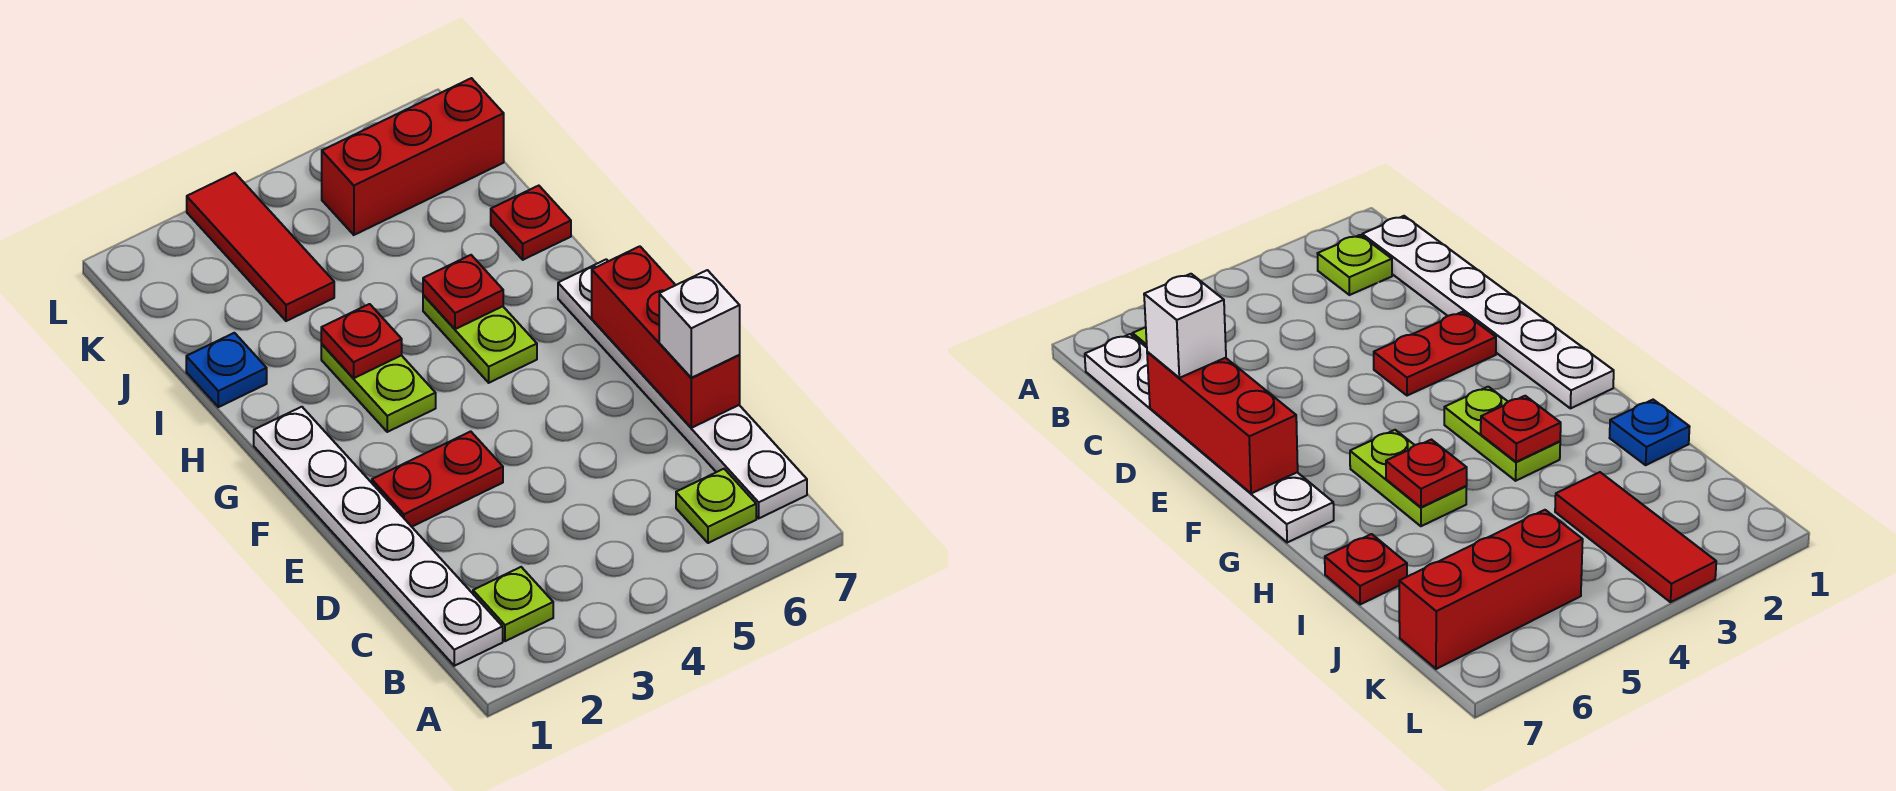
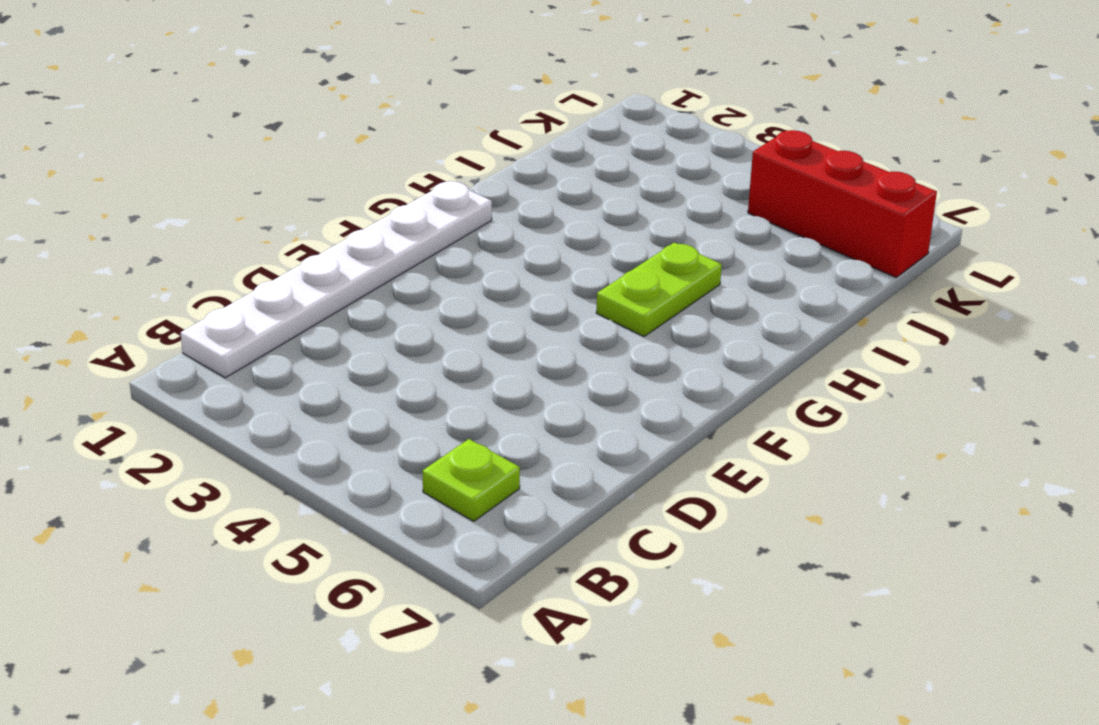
none -> lime plate B2 level 1
none -> white plate B7:G7 level 1
none -> red plate E2:E3 level 1

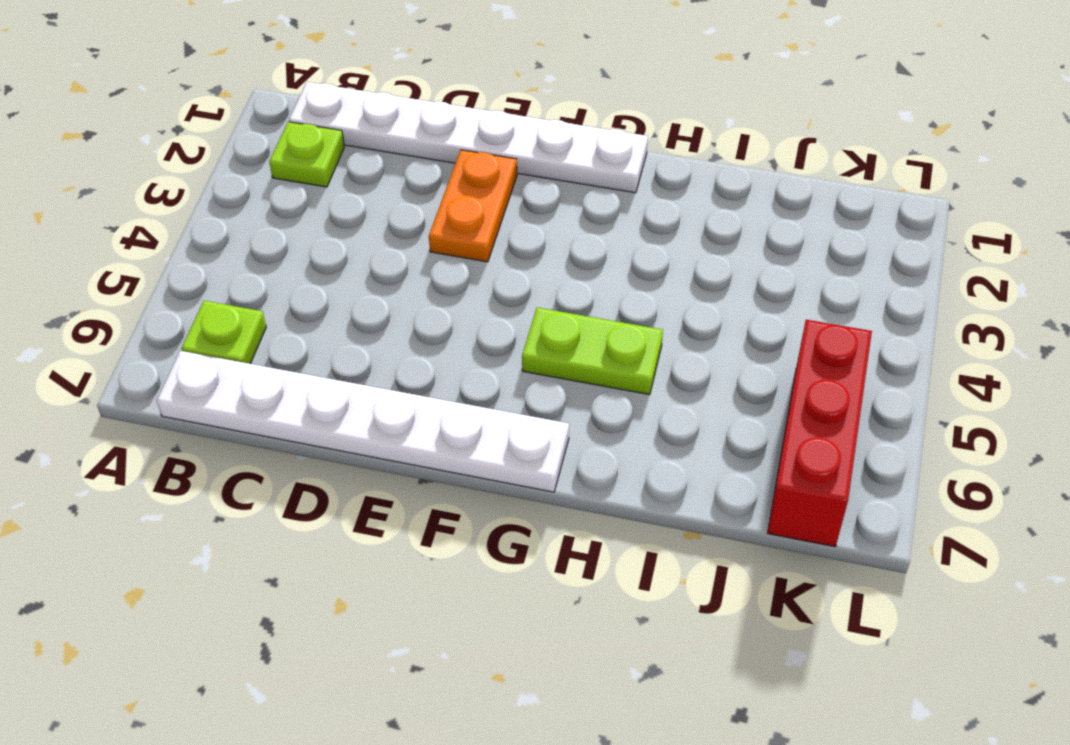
orange plate E2:E3 level 1 -> red plate E2:E3 level 1
none -> lime plate G3:H3 level 1
none -> blue plate I1 level 1
none -> red plate I7 level 1

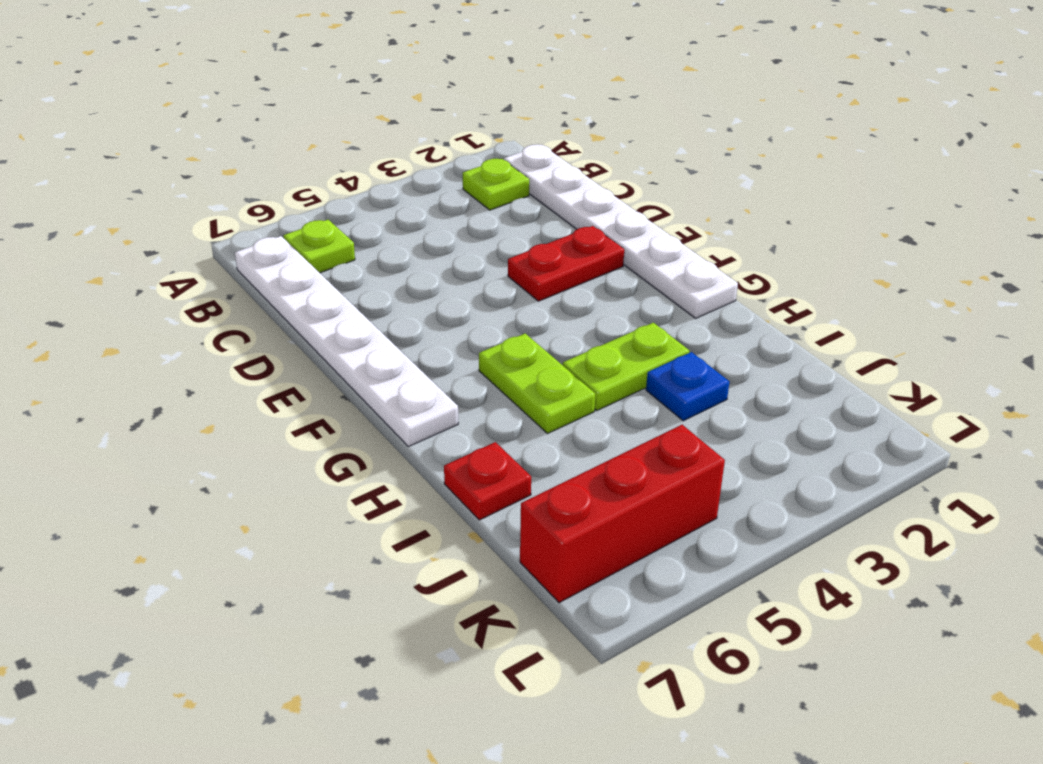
lime plate H3:H4 level 1 -> lime plate G3:H3 level 1
blue plate I3 level 1 -> blue plate I1 level 1
none -> red tile J3:L3 level 1
none -> red brick D7:F7 level 2
none -> red plate H3 level 2

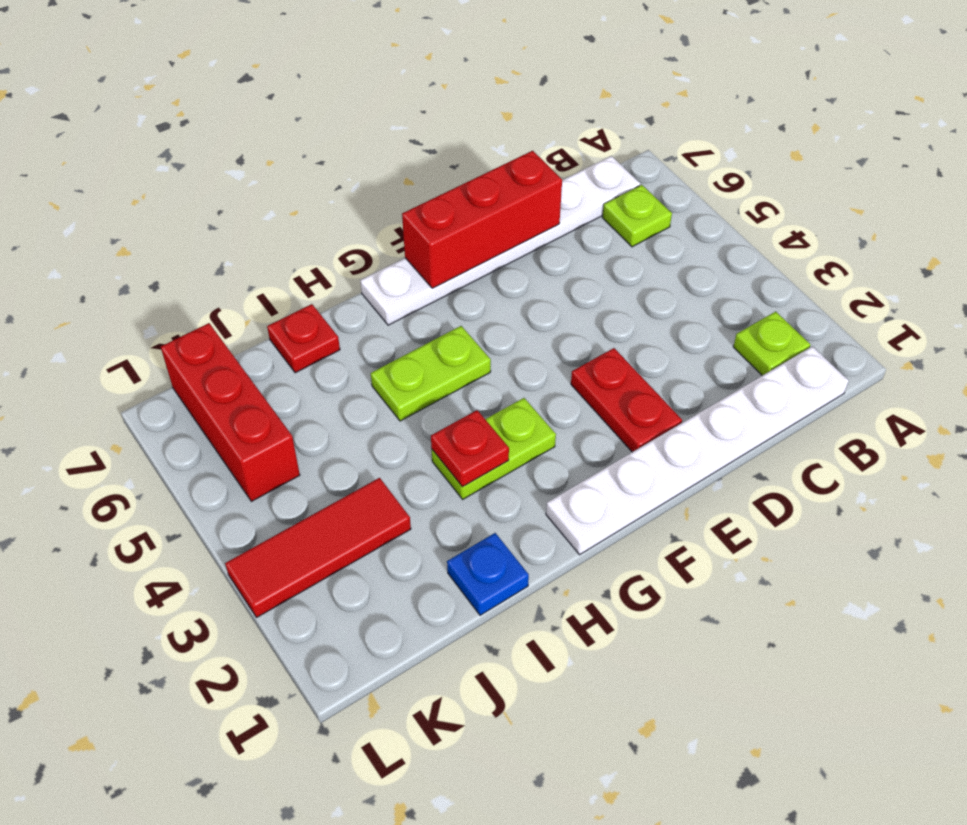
none -> red plate H5 level 2
none -> white brick D7 level 3

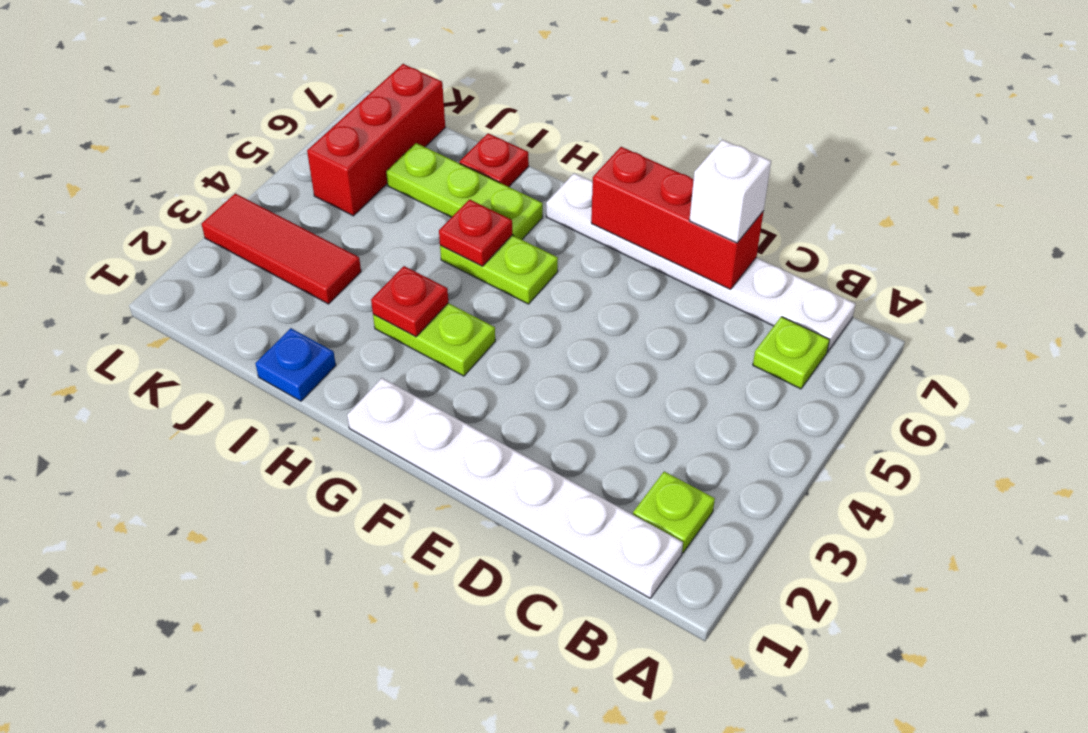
lime plate H6:J6 level 1 -> none
none -> red plate E2:E3 level 1

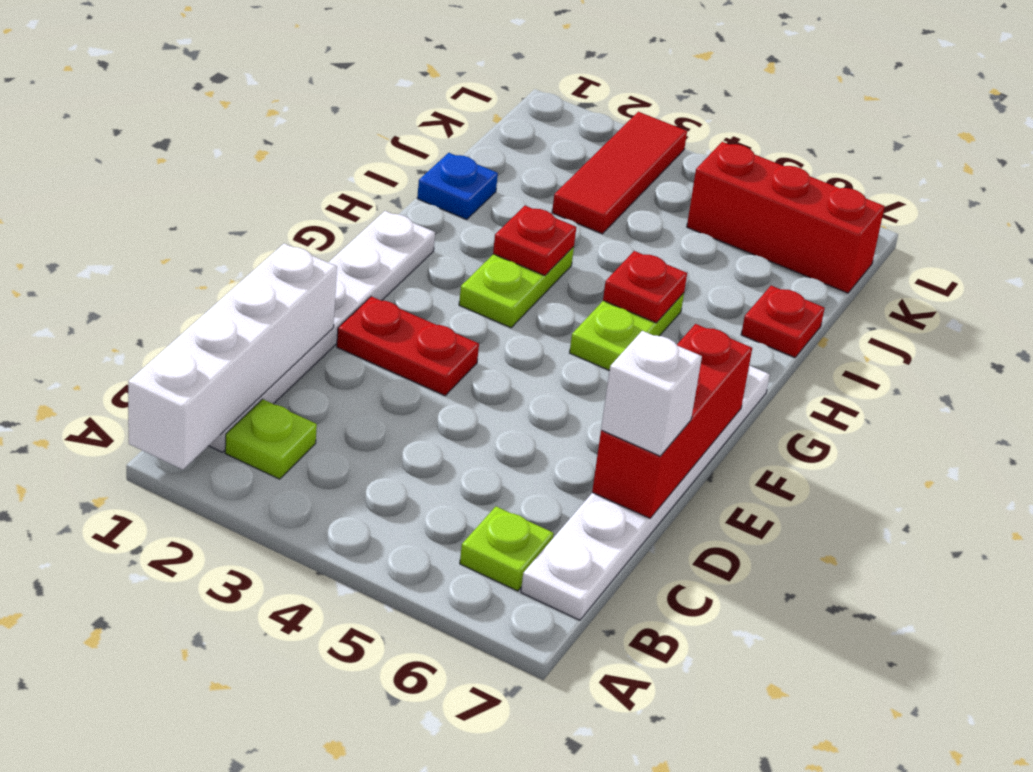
white brick A1:D1 level 2 -> none

